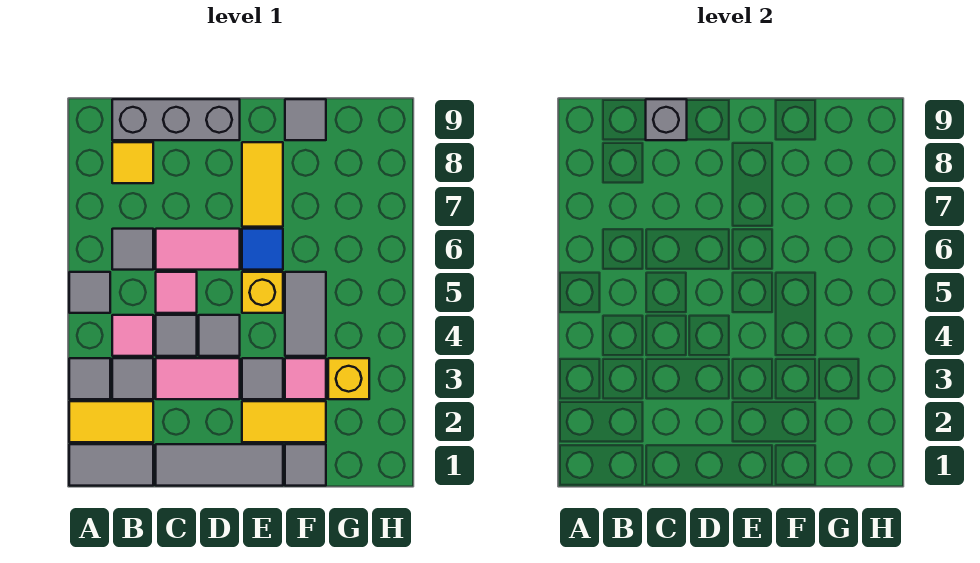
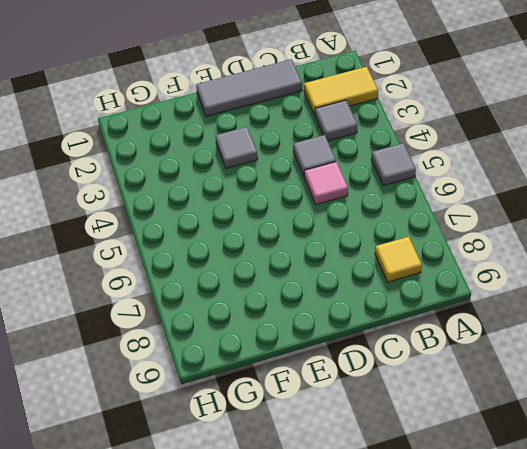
none -> grey tile A1:B1 level 1
none -> grey tile A3 level 1
none -> pink tile B4 level 1

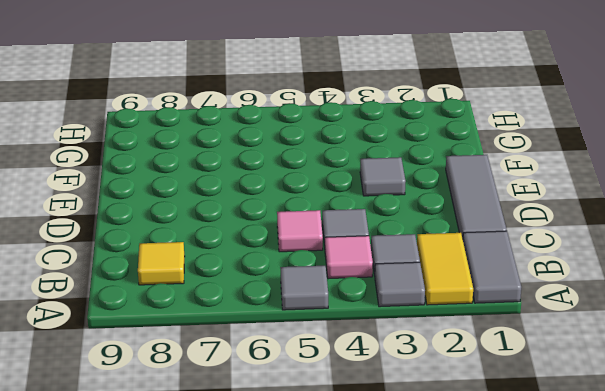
none -> grey tile B6 level 1
none -> grey brick B9:D9 level 1
none -> pink tile C3:D3 level 1

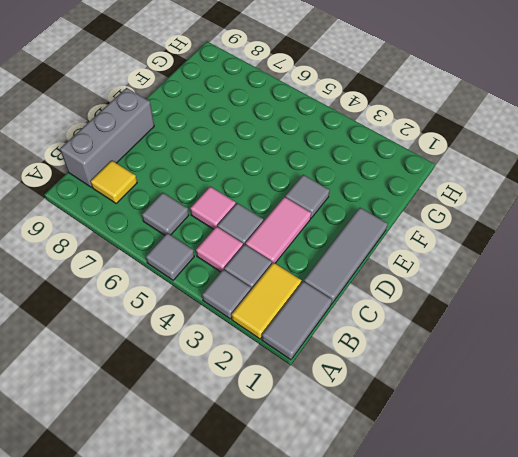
none -> pink tile C6:D6 level 1
none -> grey tile D4 level 1
none -> yellow tile E2:F2 level 1

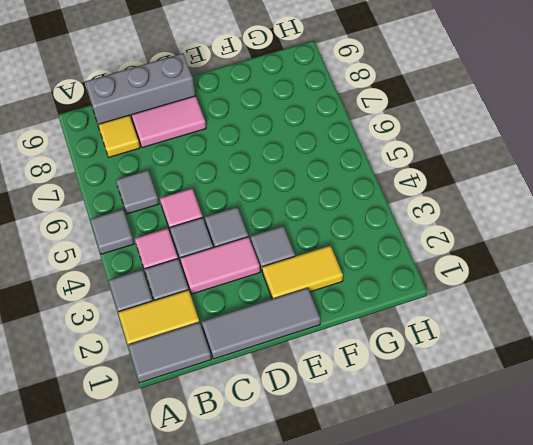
pink tile C8:D8 level 1 -> pink tile C6:D6 level 1
none -> yellow brick E5 level 1
none -> blue tile E6 level 1
none -> yellow tile E7:E8 level 1

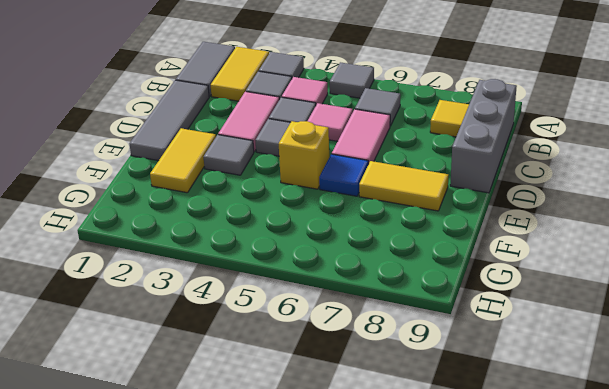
none -> grey tile F1 level 1
none -> pink tile F3 level 1
none -> grey tile F4:F5 level 1

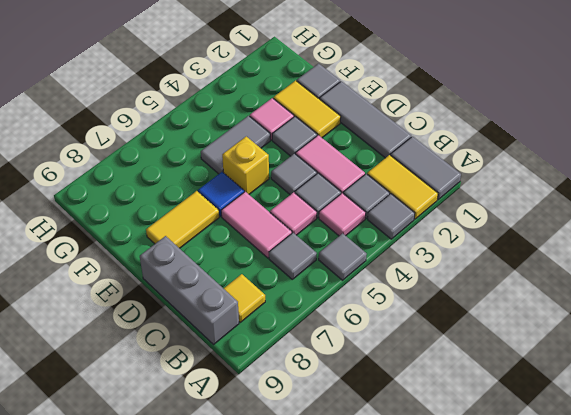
none -> grey tile F9 level 1
none -> yellow brick G3 level 1
none -> grey brick C9 level 2

